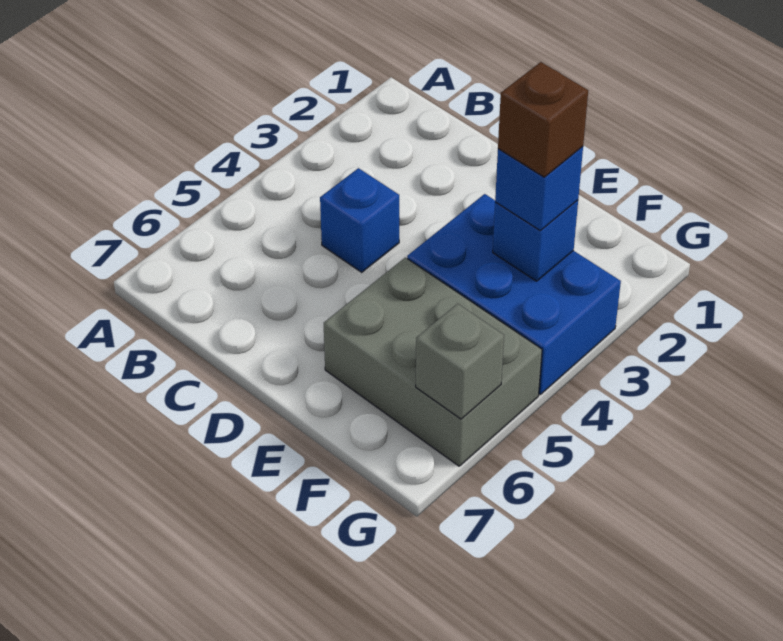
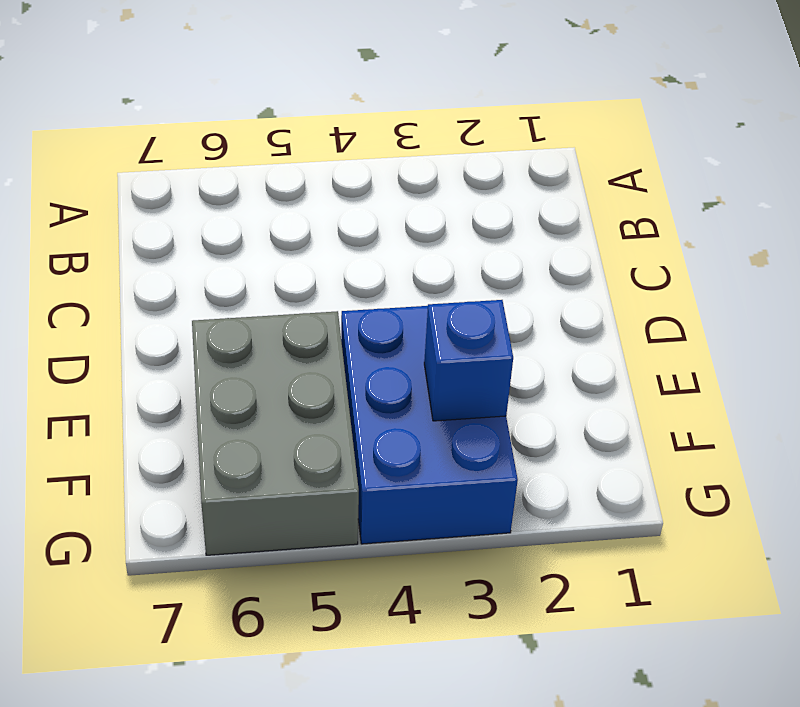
none -> blue brick C4 level 1
none -> grey brick G6 level 2

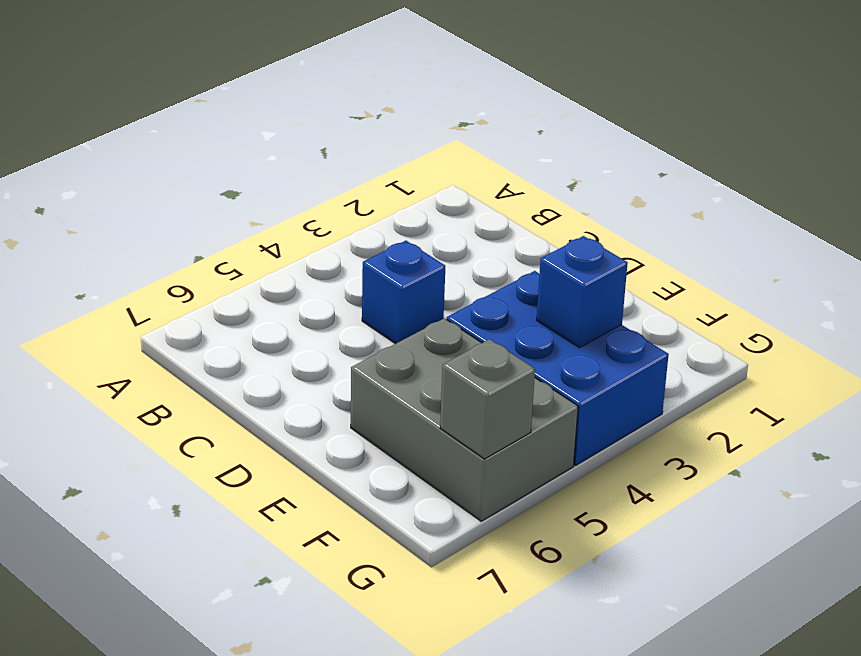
none -> blue brick F3 level 3
none -> brown brick F3 level 4

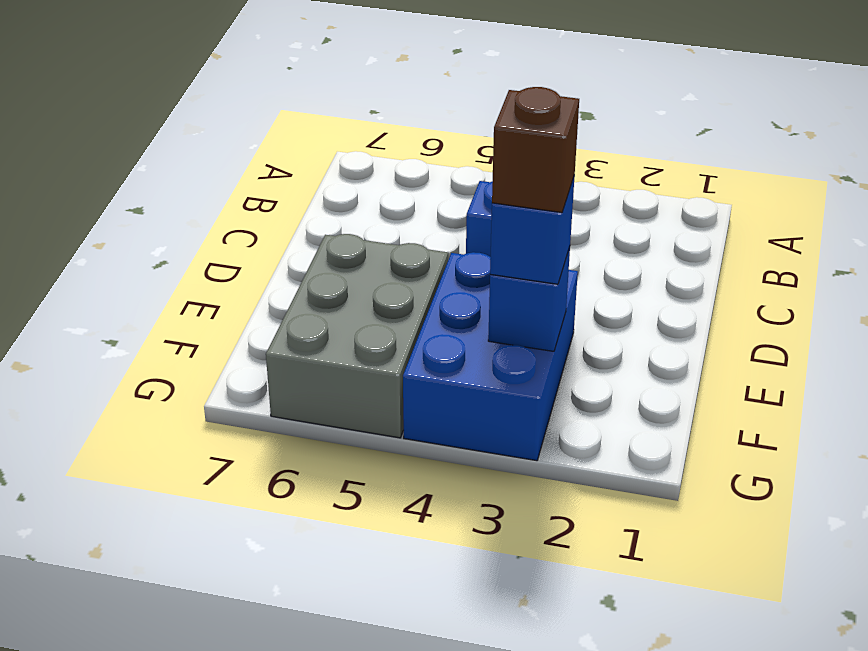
none -> grey brick G6 level 2

